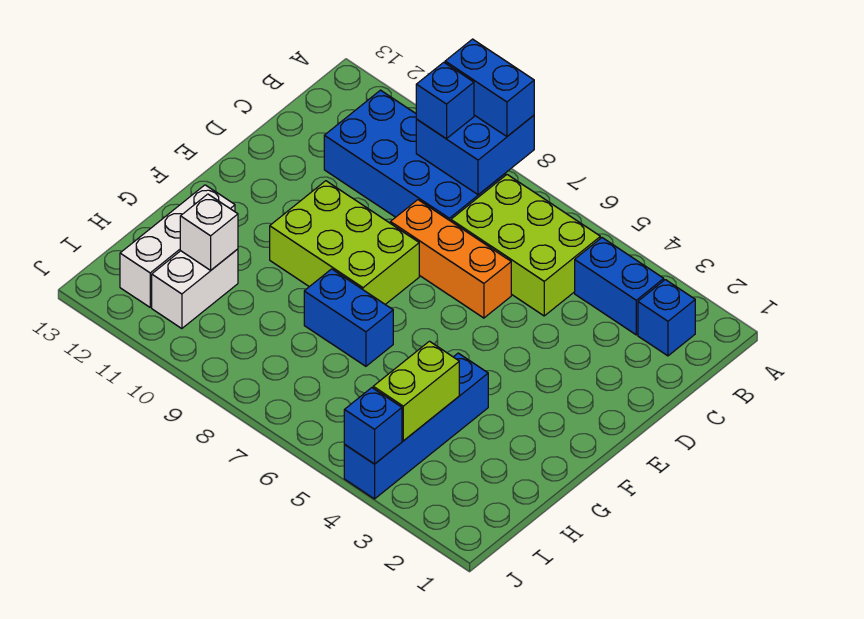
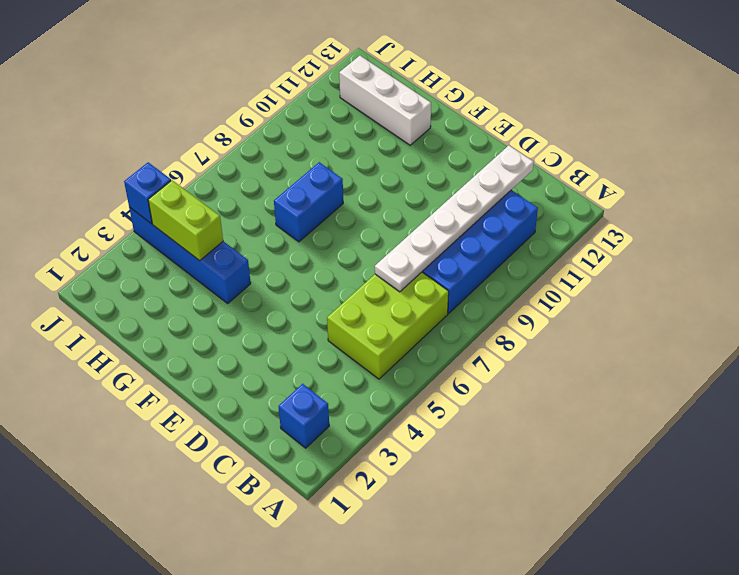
white plate C7:C12 level 2 -> none
none -> blue brick B3:B4 level 1
none -> orange brick D6:D8 level 1
none -> lime brick E8:F10 level 1

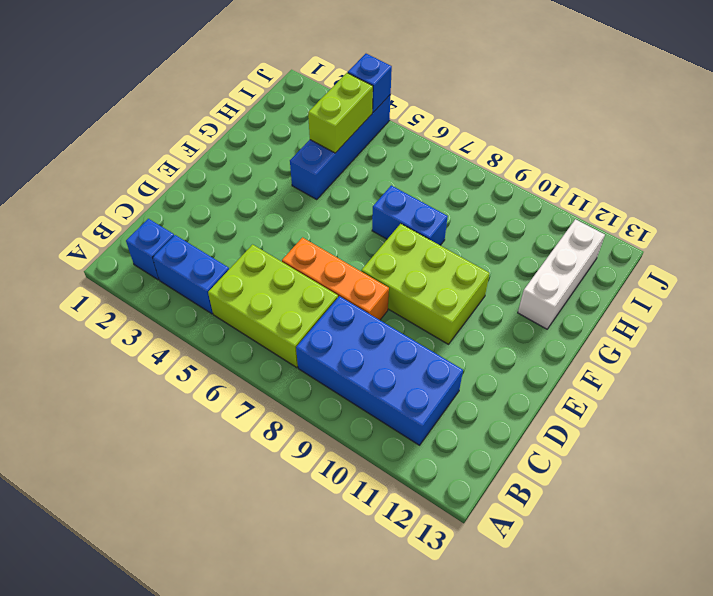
none -> white brick H11:I11 level 1
none -> blue brick A8:B9 level 2
none -> white brick H11 level 2

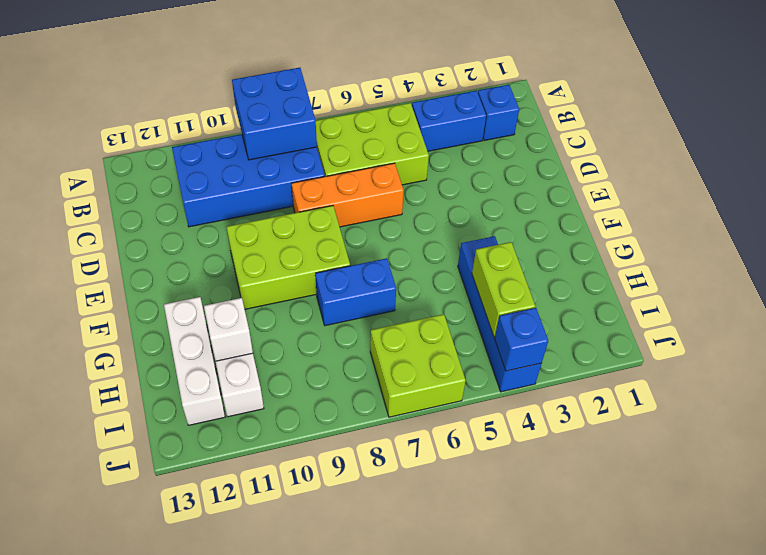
lime brick I6:J7 level 1 -> none
none -> blue brick A8:A9 level 3
none -> blue brick B9 level 3

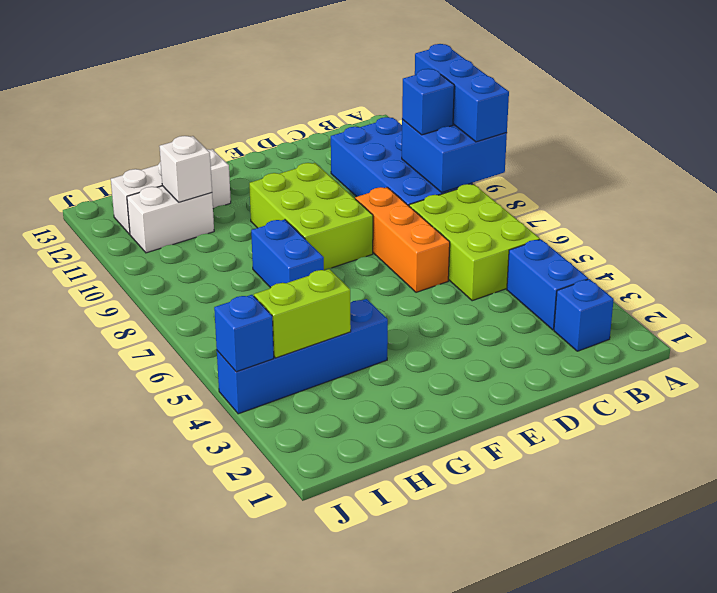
blue brick A8:A10 level 3 -> blue brick A8:A9 level 3

